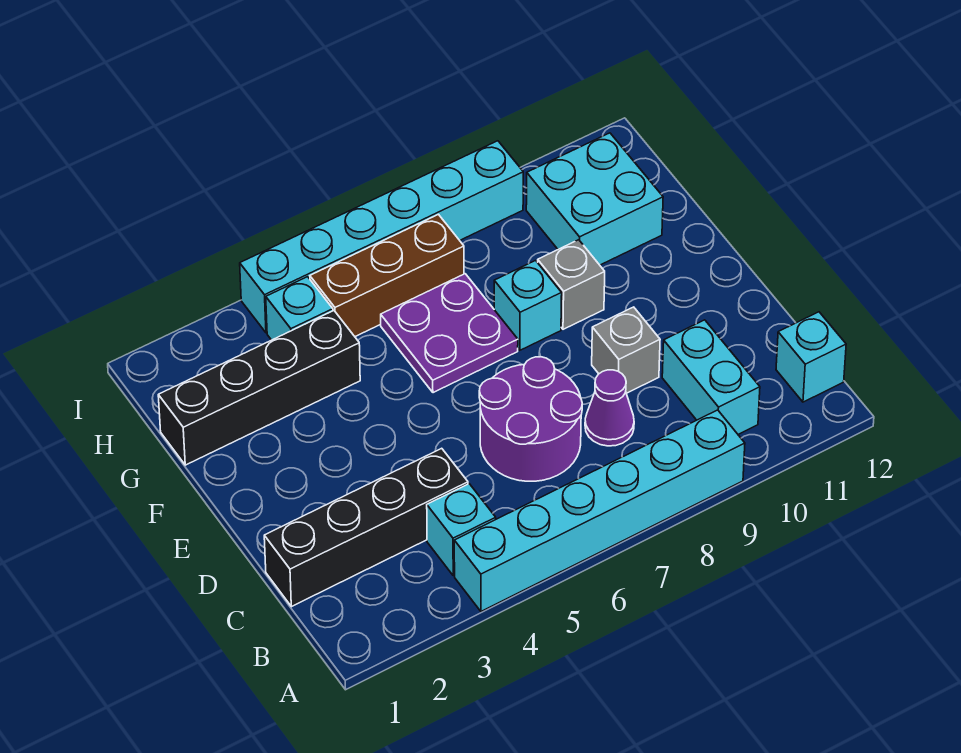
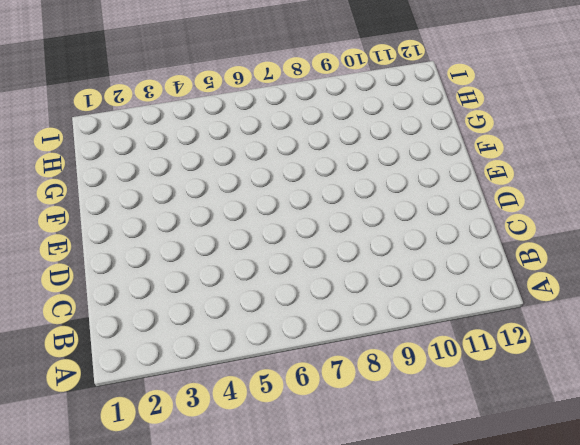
none -> cyan brick A4:A9 level 1
none -> cyan brick B4 level 1
none -> cyan brick B10:C10 level 1

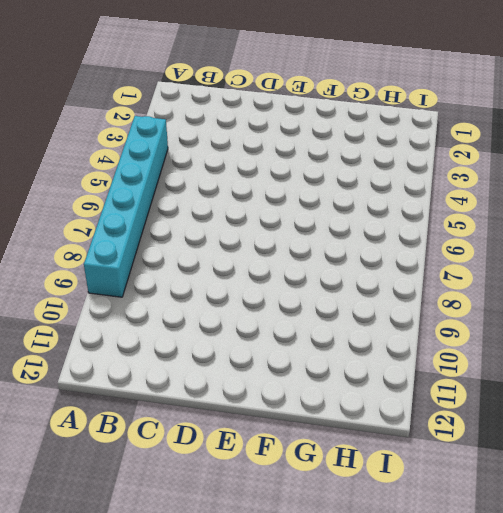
none -> cyan brick B4 level 1
none -> cyan brick B10:C10 level 1
none -> cyan brick B12 level 1

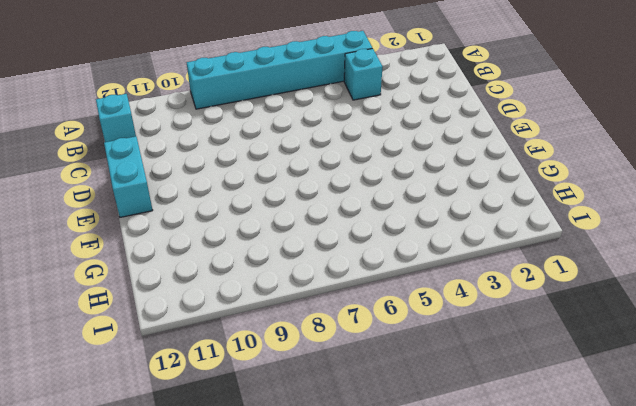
cyan brick D12:E12 level 1 -> cyan brick B10:C10 level 1
none -> black brick C1:C4 level 1
none -> purple round brick C6:D7 level 1
none -> purple cone C8 level 1

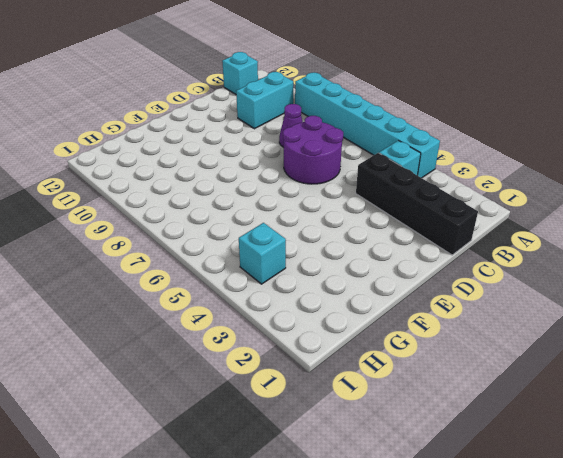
none -> grey brick D9 level 1
none -> purple plate F6:G7 level 1
none -> cyan brick F8 level 1

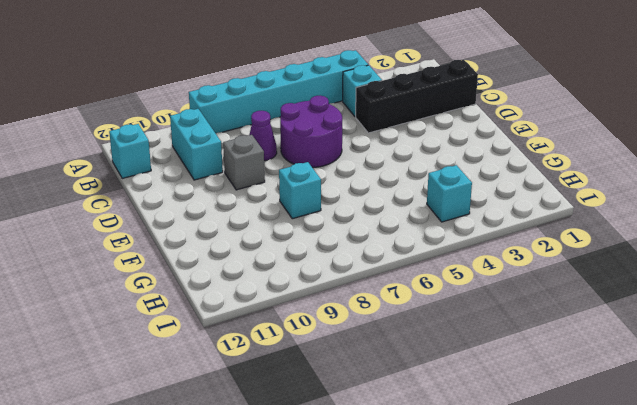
none -> purple plate F6:G7 level 1
none -> grey brick F9 level 1
none -> black brick G1:G4 level 1

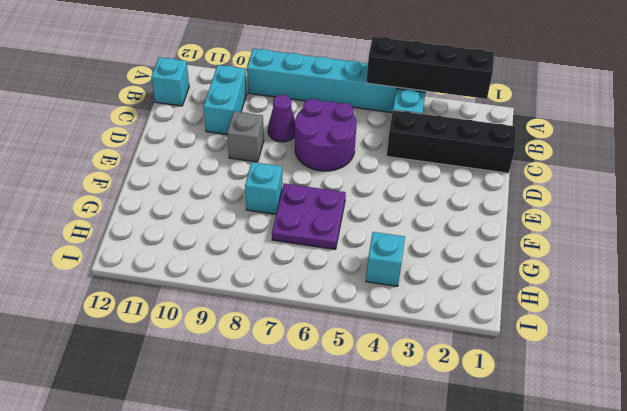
black brick A2:A5 level 2 -> black brick G1:G4 level 1
none -> grey brick F9 level 1
none -> cyan brick G10:H11 level 1
none -> brown brick H5:H7 level 1

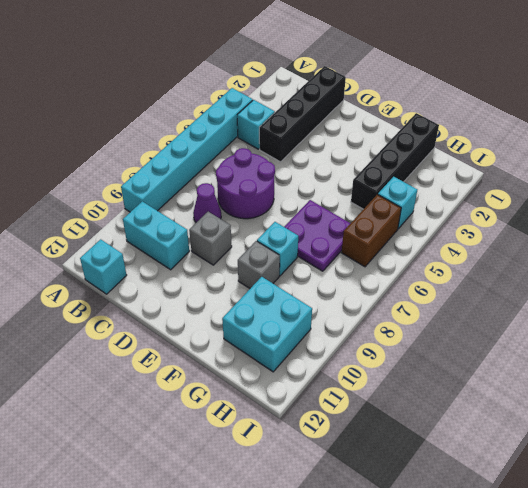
brown brick H5:H6 level 1 -> brown brick H5:H7 level 1
none -> cyan brick I4:I9 level 1

